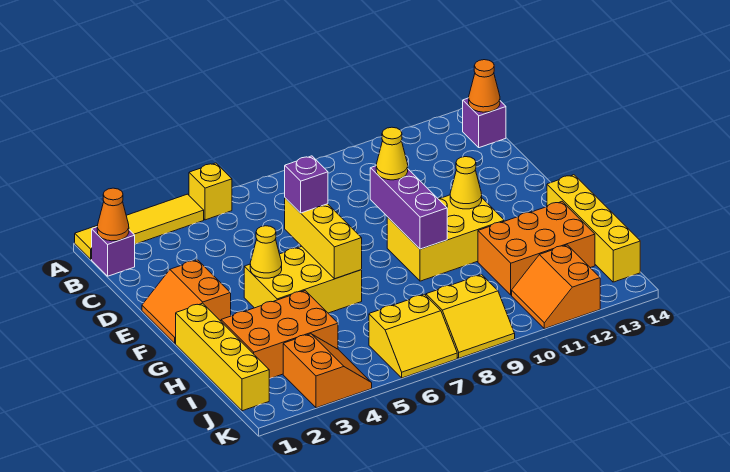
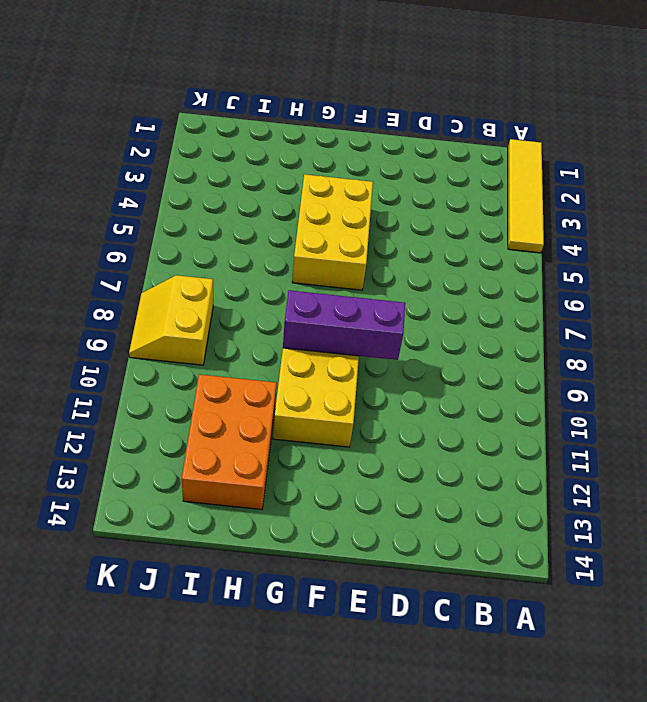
none -> yellow brick A5 level 1
none -> purple brick B1 level 1
none -> purple brick B14 level 1

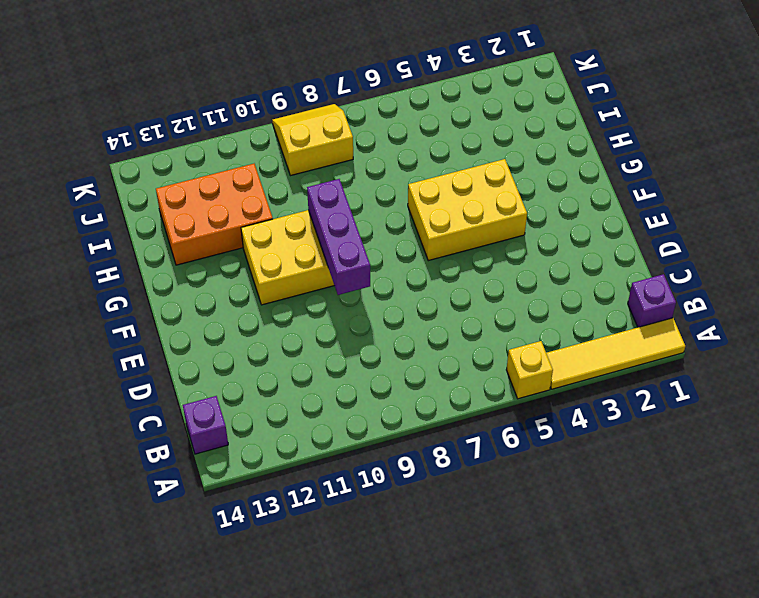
none -> orange slope E1:F2 level 1 top 2
none -> yellow brick G1:J1 level 1
none -> yellow brick G14:J14 level 1

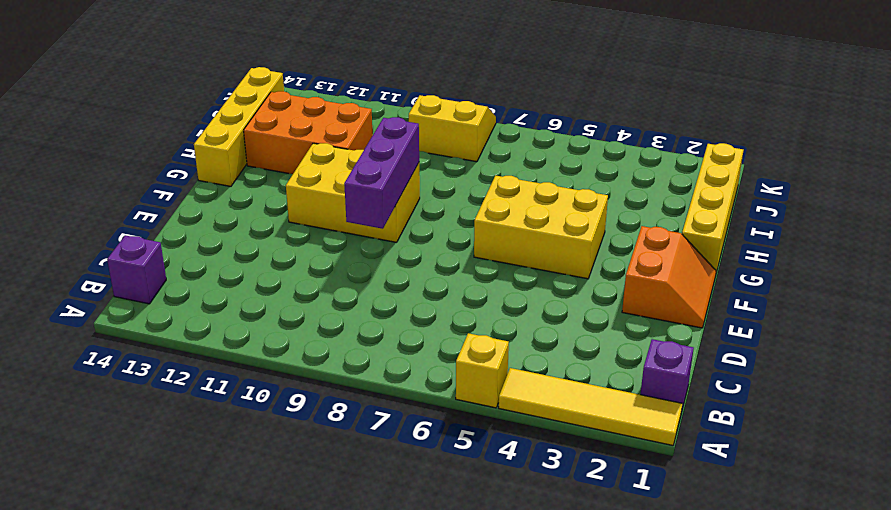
none -> orange brick H2:I4 level 1
none -> orange slope J3:K4 level 1 top 3
none -> yellow slope J6:K7 level 1 top J

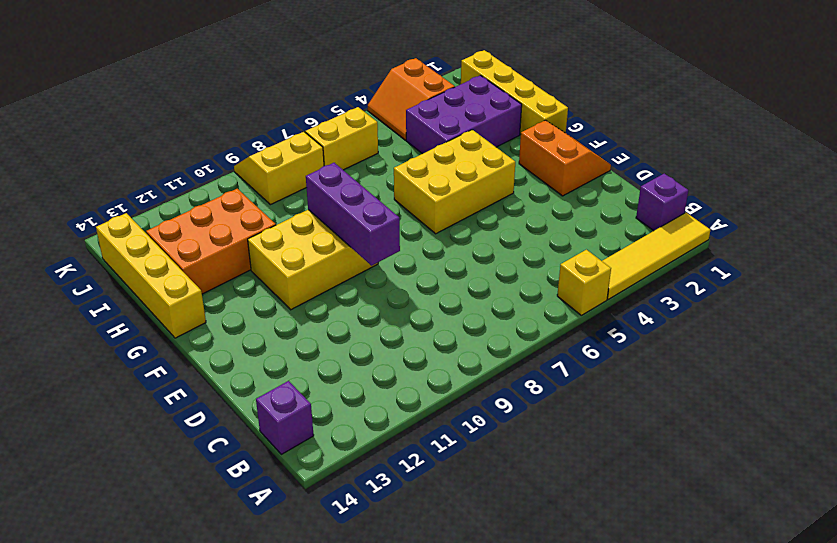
purple brick H2:I4 level 1 -> orange brick H2:I4 level 1
none -> orange slope J11:K12 level 1 top 12
none -> orange cone B1 level 2
none -> orange cone B14 level 2

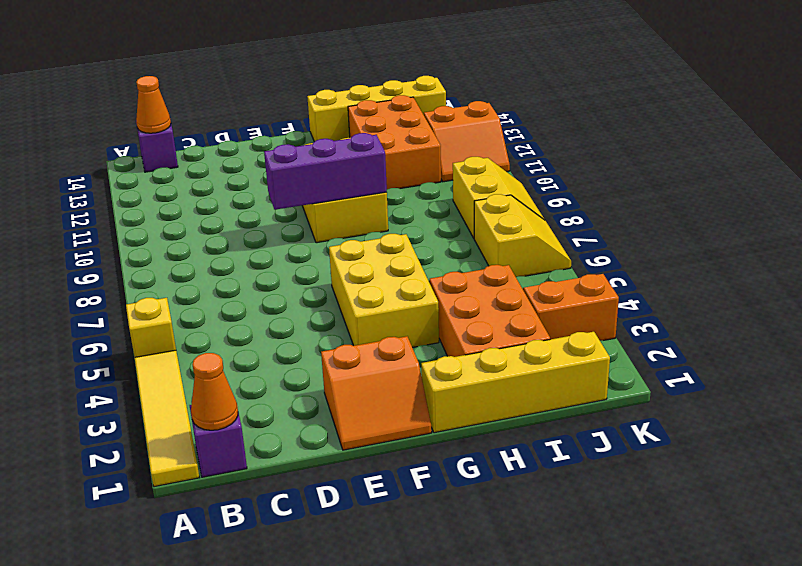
none -> yellow brick E6:G6 level 2
none -> yellow cone F4 level 2
none -> yellow cone F11 level 2

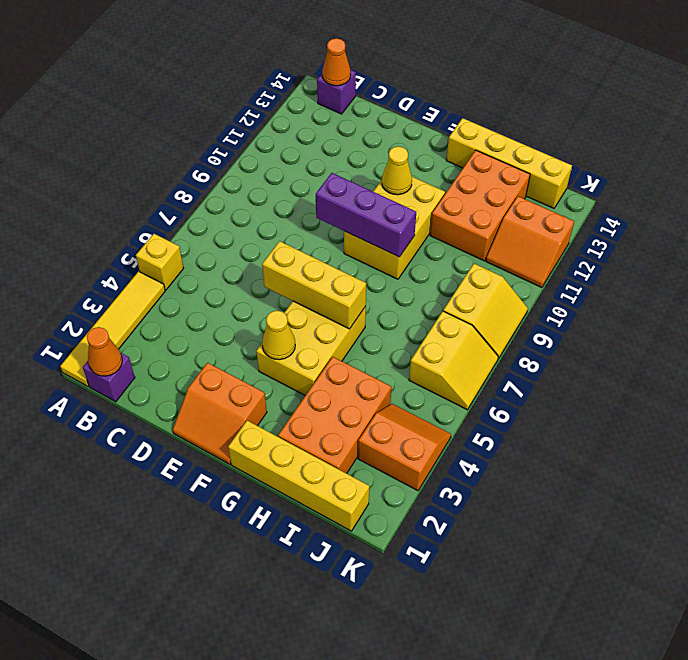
none -> purple brick E6 level 3
none -> yellow cone E9 level 3

